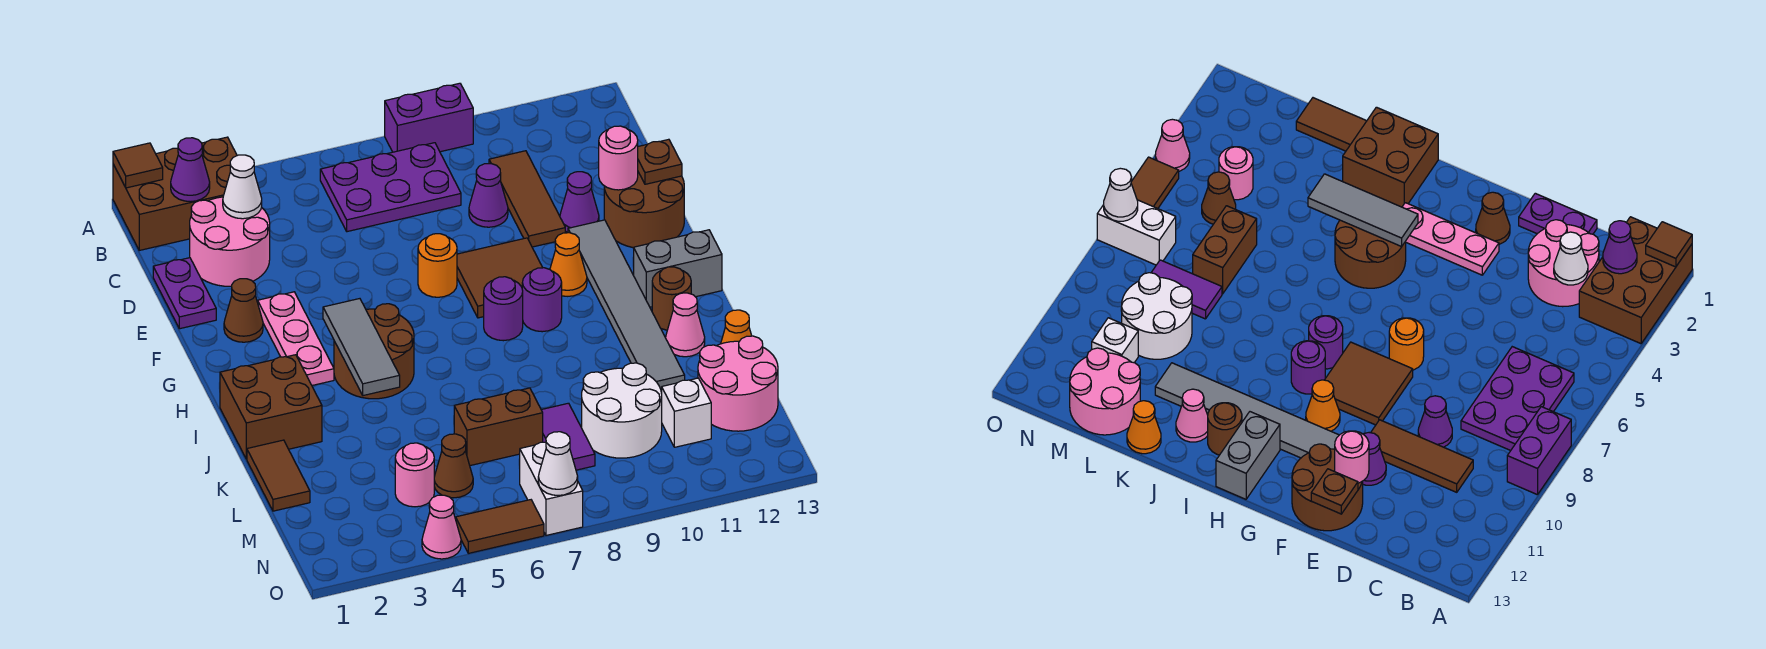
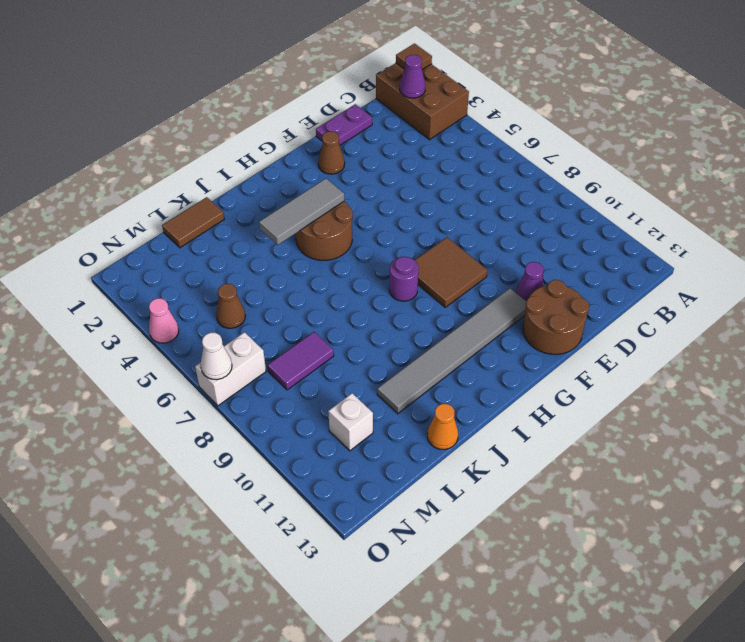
none -> purple brick A8:A9 level 1
none -> purple plate B6:C8 level 1
none -> pink round brick C2:D3 level 1
none -> brown tile C10:E10 level 1

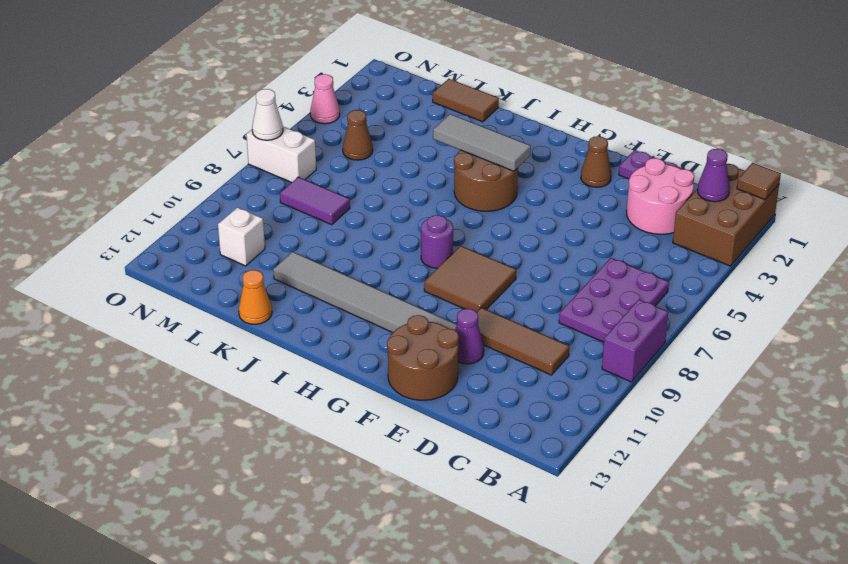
none -> purple cone D9 level 1
none -> pink plate F3:H3 level 1
none -> orange round brick F7 level 1
none -> orange cone G10 level 1

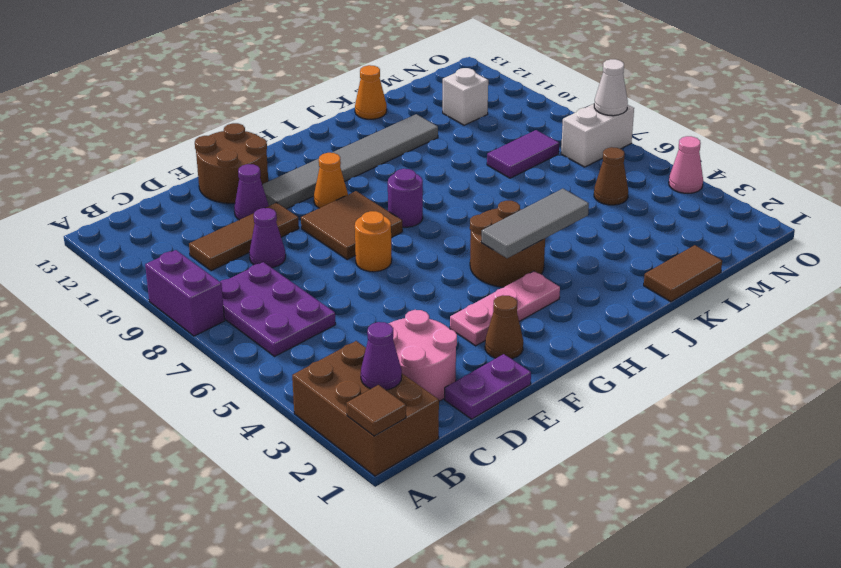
none -> purple round brick H9 level 1
none -> grey brick H12:H13 level 1
none -> brown brick I1:J2 level 1
none -> brown round brick I12 level 1

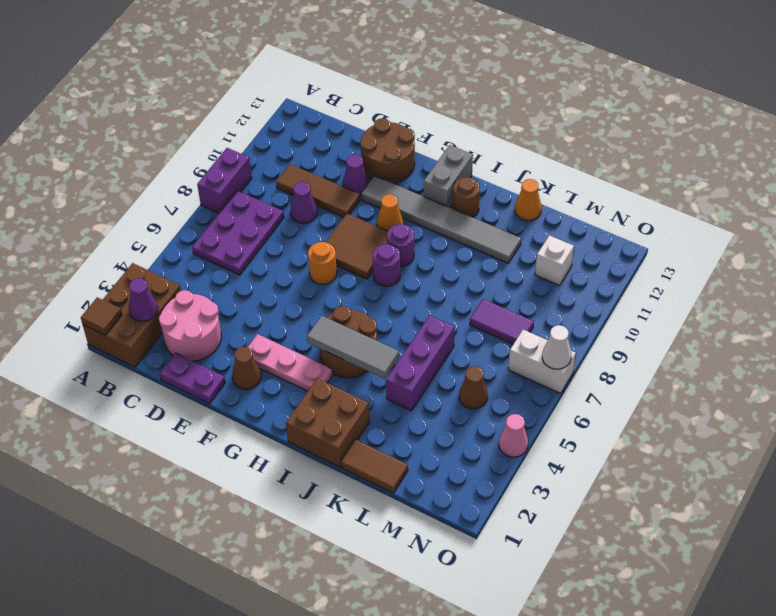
purple brick K4:K6 level 1 -> none
none -> pink cone J12 level 1
none -> brown brick L6:L7 level 1
none -> white round brick L9:M10 level 1
none -> pink round brick L12:M13 level 1

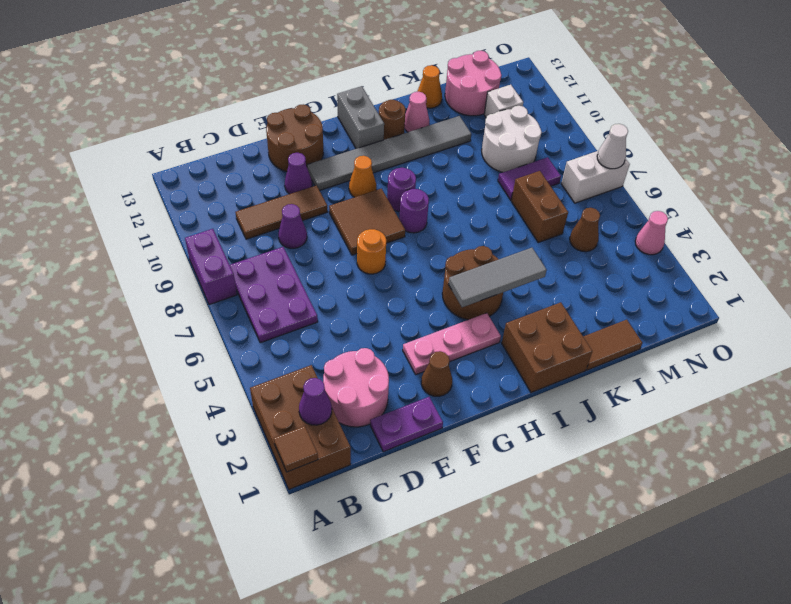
none -> pink round brick M4 level 1
none -> brown tile O5:O6 level 1
none -> white cone C3 level 2
none -> pink round brick E12 level 2

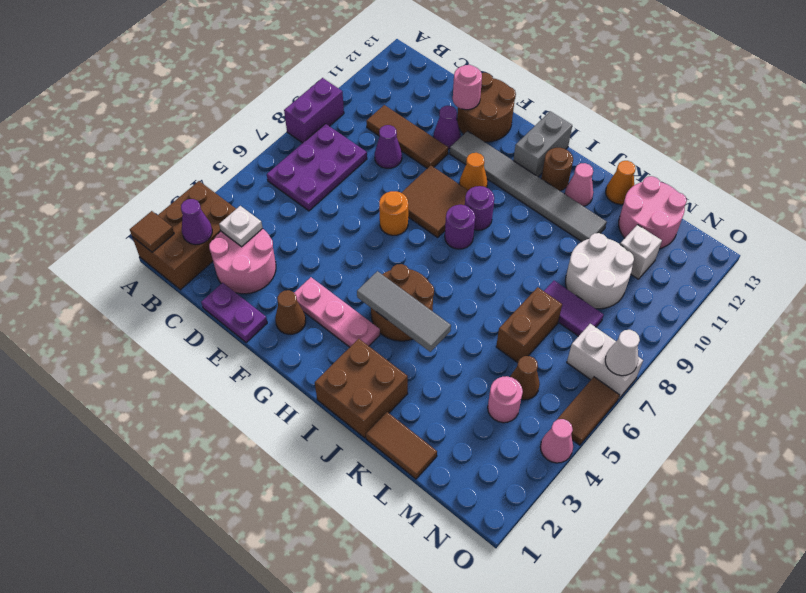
white plate C3 level 2 -> white cone C3 level 2
none -> brown plate E13 level 2

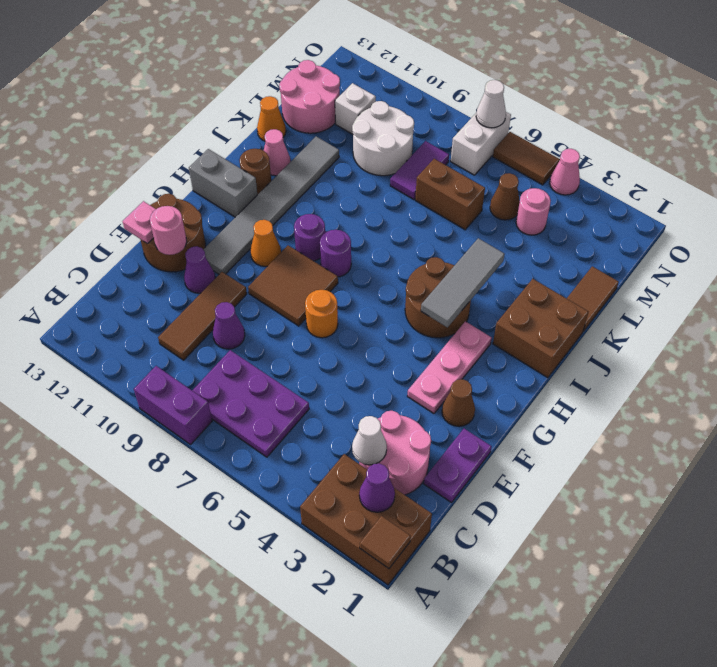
pink plate E13 level 2 -> brown plate E13 level 2

